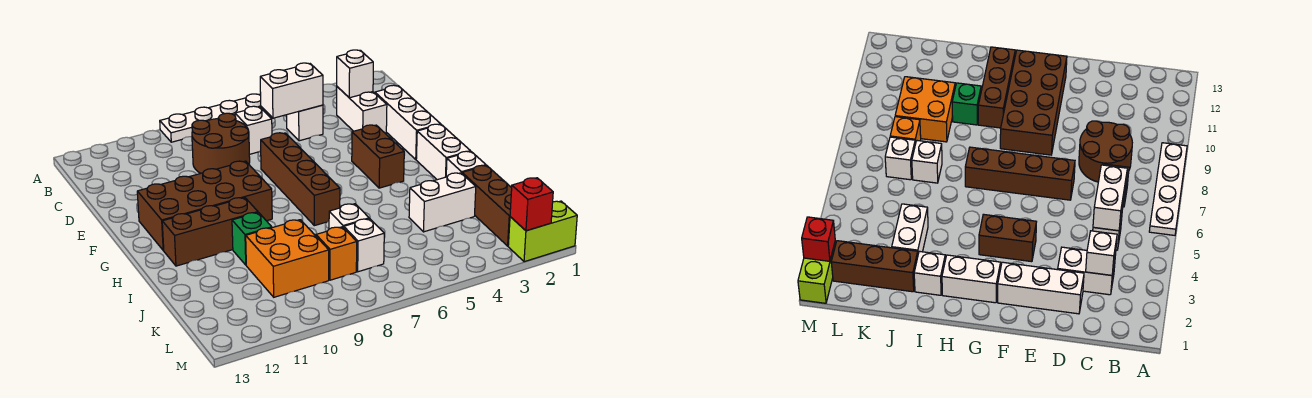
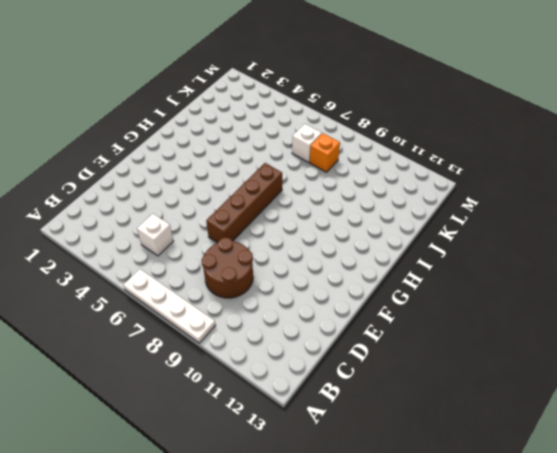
none -> white brick C3:D3 level 1
none -> white brick C7 level 1
none -> white brick D2:F2 level 1

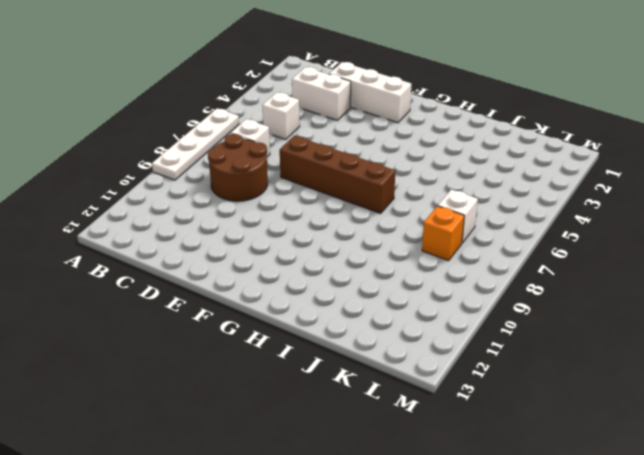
none -> brown brick F4:G4 level 1
none -> brown brick F9:G12 level 1
none -> white brick G2:H2 level 1

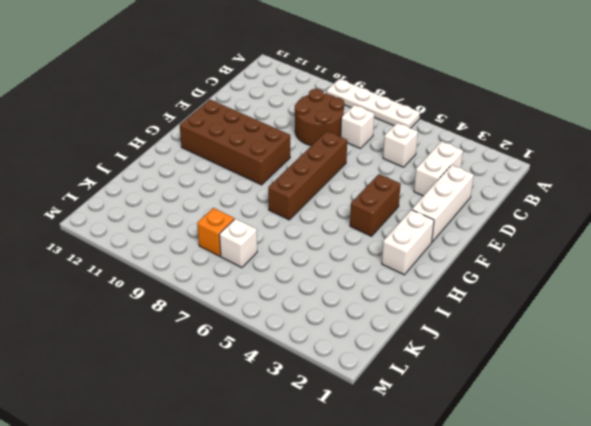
none -> brown brick H10:H12 level 1
none -> white brick I2 level 1
none -> green brick I10 level 1

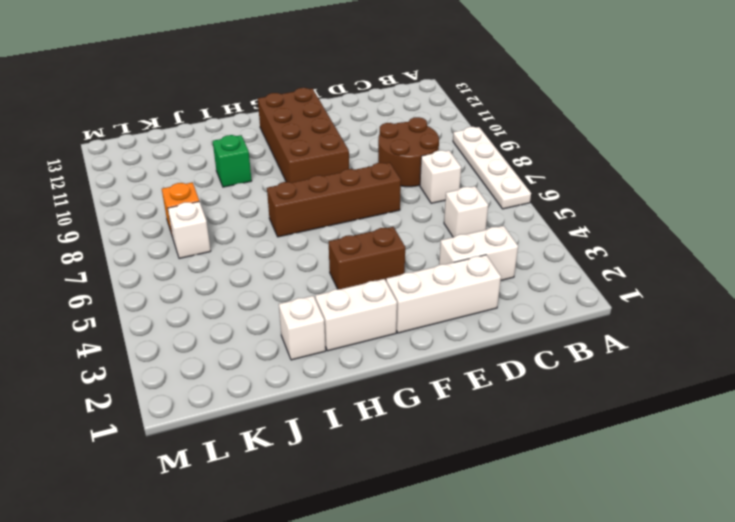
none -> brown brick H10:H12 level 1
none -> brown brick J2:L2 level 1
none -> white brick J3:J4 level 1

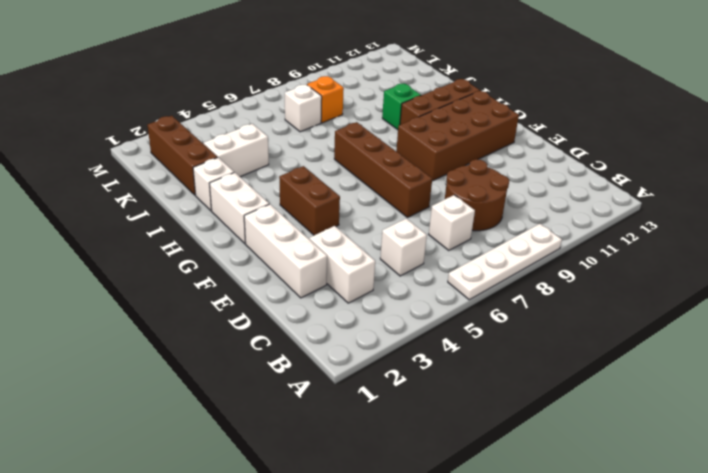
none -> white brick J7 level 1
none -> orange brick J9:K10 level 1
none -> lime brick M1:M2 level 1

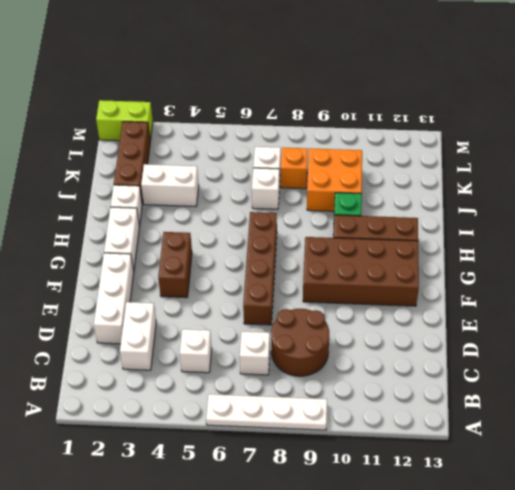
none -> white brick C3 level 2
none -> white brick C5:C6 level 2
none -> red brick M2 level 2

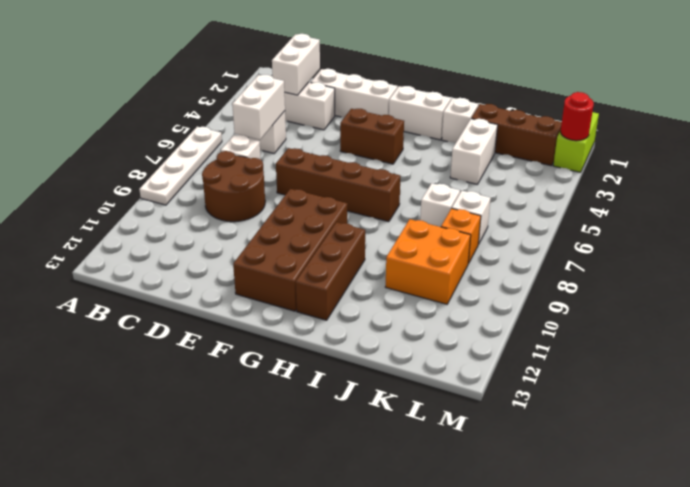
white brick C2:C3 level 2 -> white brick C3 level 2
red round brick M2 level 2 -> red brick M2 level 2
none -> green brick I10 level 1

